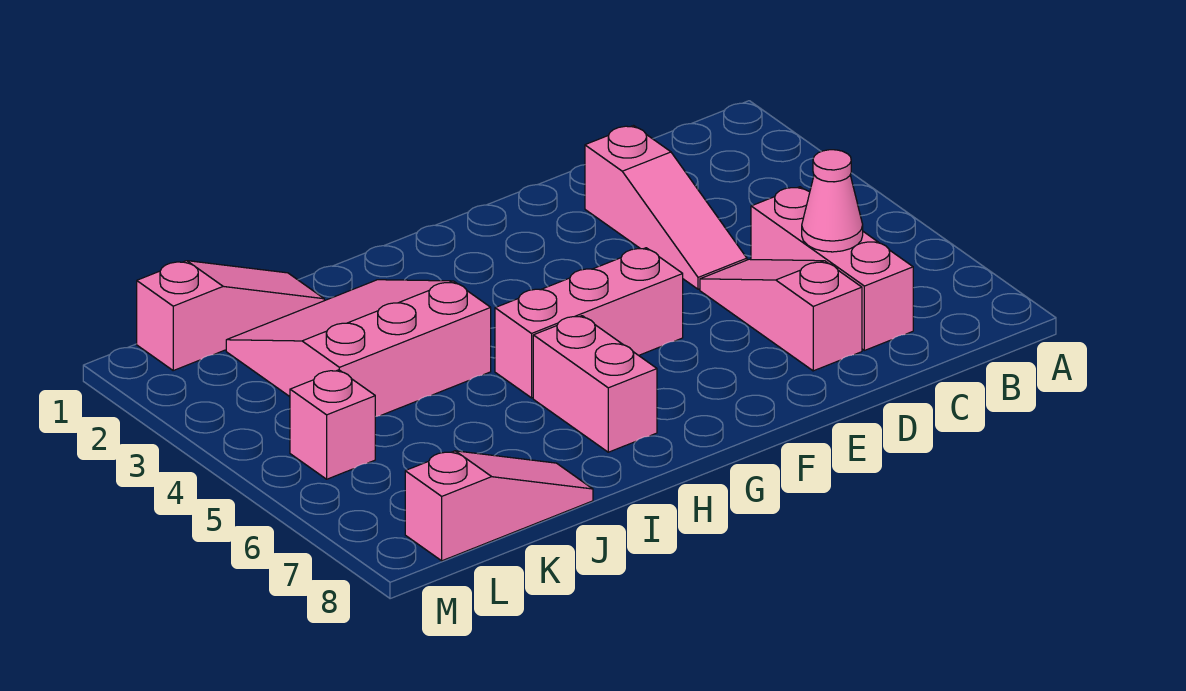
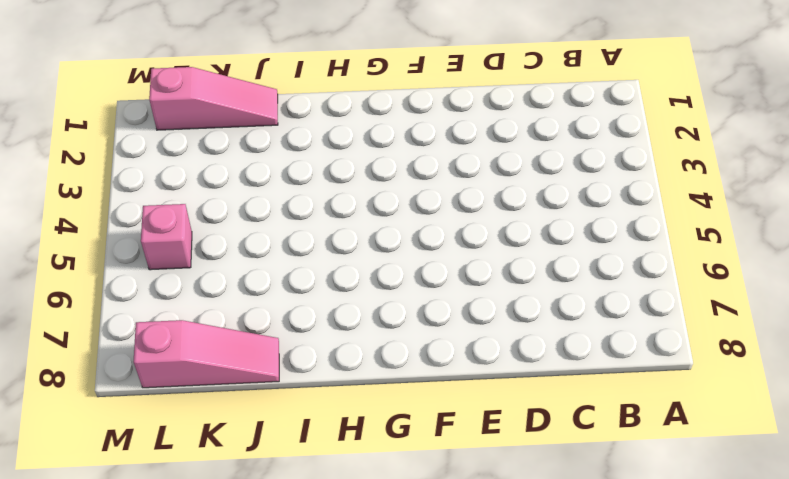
none -> pink brick C5:C7 level 1
none -> pink slope D2:D4 level 1 top 2

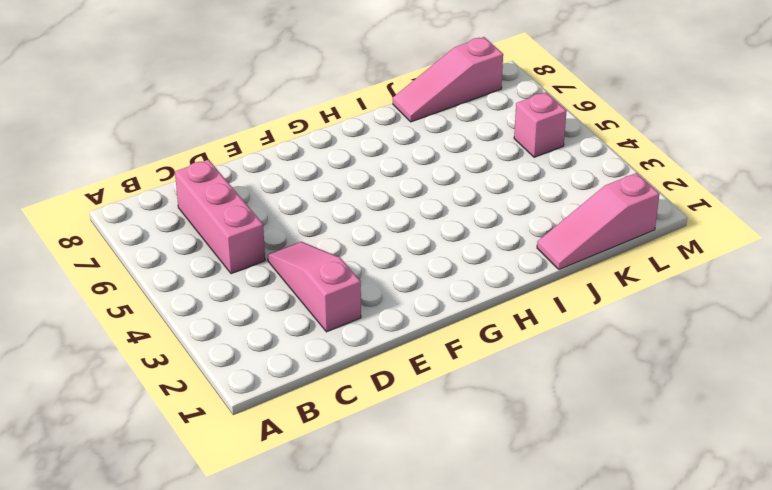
none -> pink slope D5:D7 level 1 top 7
none -> pink brick F5:H5 level 1

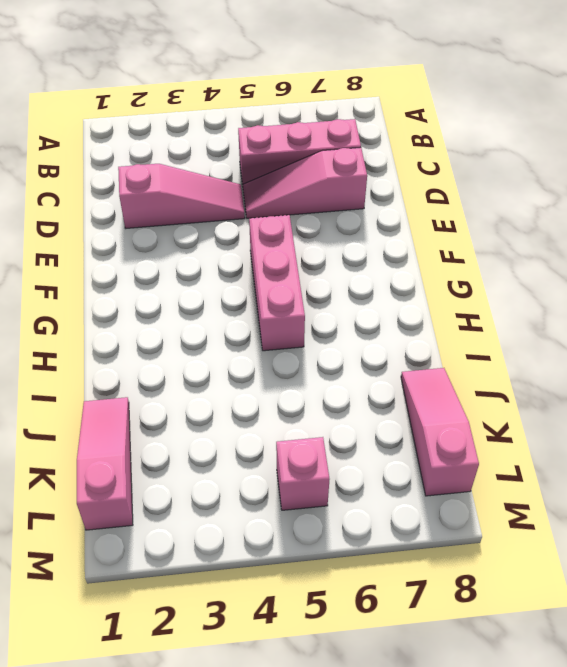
none -> pink brick H6:H7 level 1
none -> pink slope I2:K4 level 1 top 4

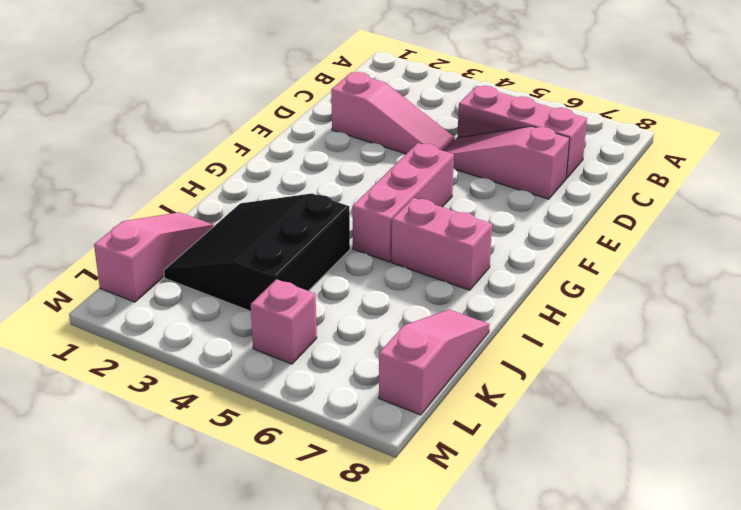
black slope I2:K4 level 1 top 4 -> pink slope I2:K4 level 1 top 4
none -> pink cone C6 level 2

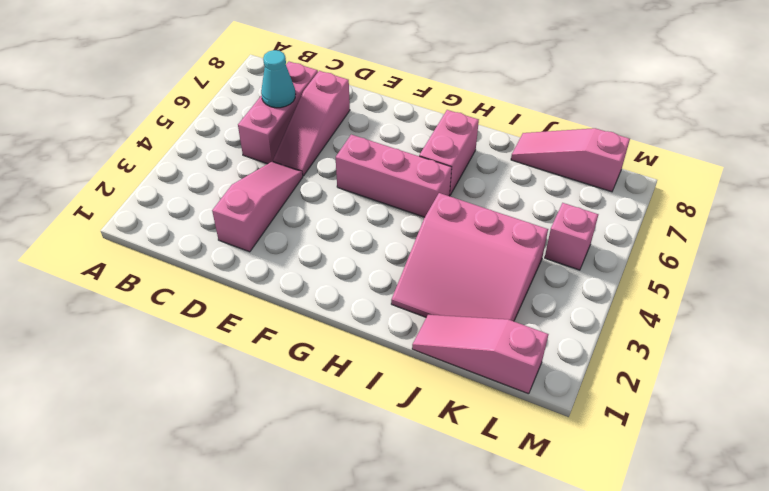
cyan cone C6 level 2 -> pink cone C6 level 2

